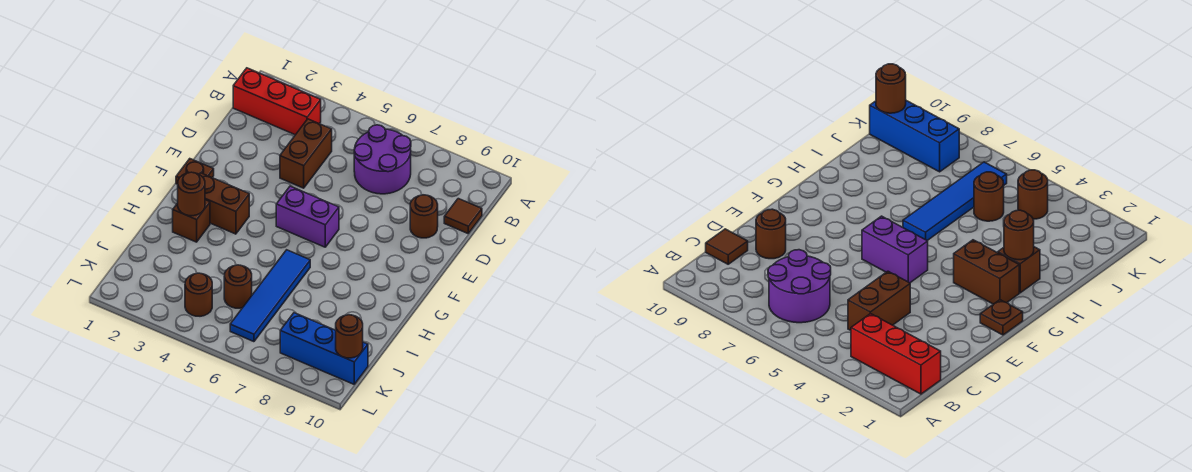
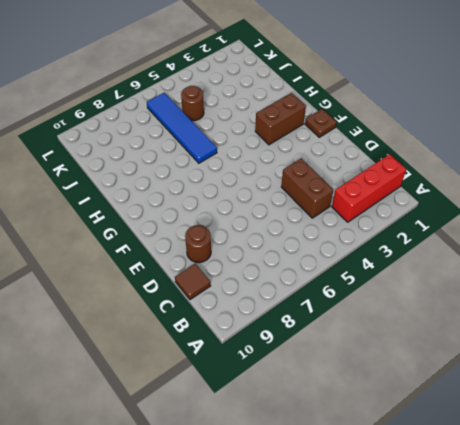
none -> purple round brick B6:C7 level 1
none -> purple brick F5:F6 level 1
none -> brown brick H2 level 1

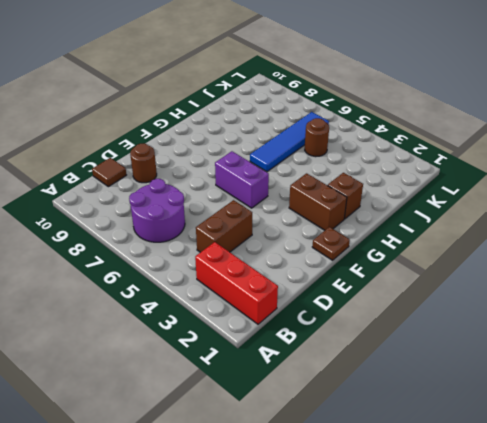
none -> brown round brick K4 level 1
none -> blue brick K8:K10 level 1
none -> brown round brick H2 level 2

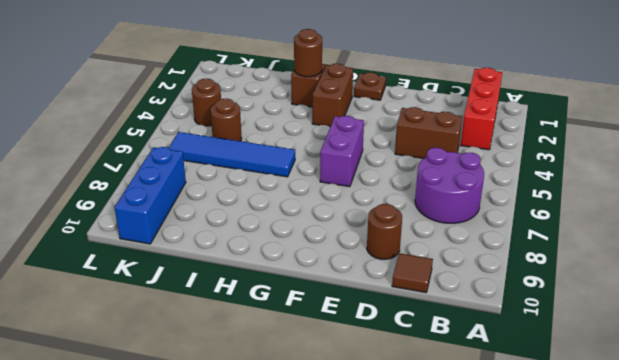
none -> brown round brick K10 level 2

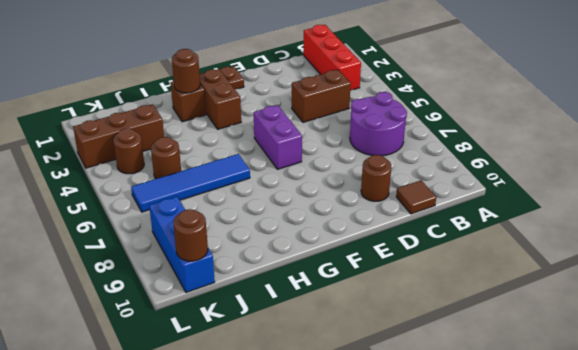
brown brick J3:L3 level 1 -> none

